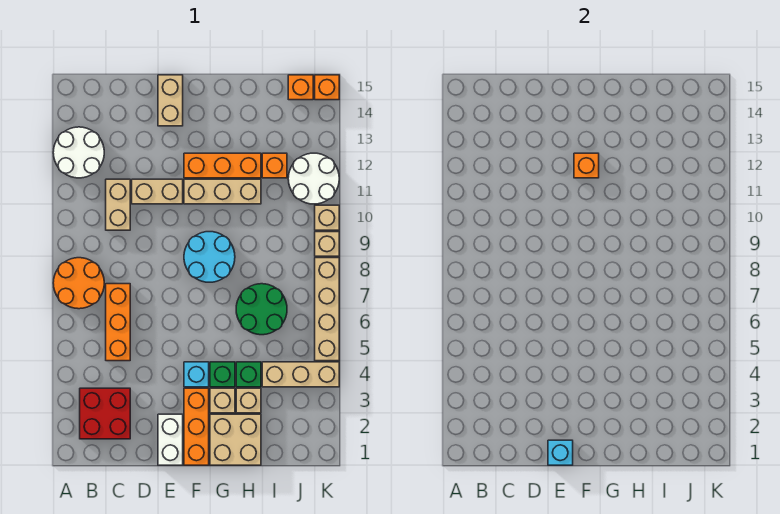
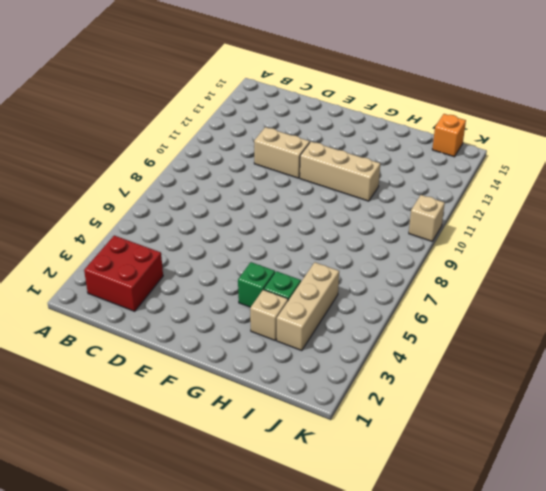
tan brick I3:I5 level 1 -> tan brick I4:K4 level 1
none -> orange round brick A7:B8 level 1
none -> white round brick A12:B13 level 1
none -> orange brick C5:C7 level 1

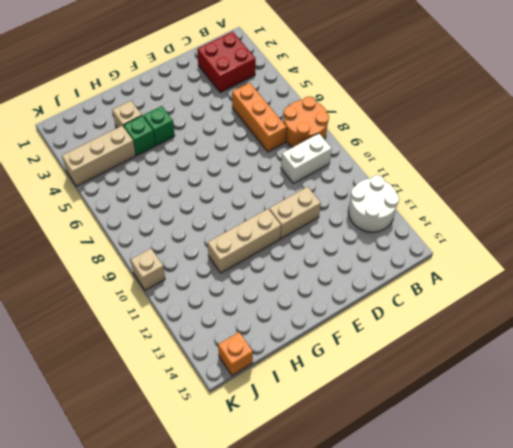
white brick B9:C9 level 1 -> white brick E1:E2 level 1
none -> tan brick C10:C11 level 1
none -> tan brick E14:E15 level 1
none -> orange brick F1:F3 level 1

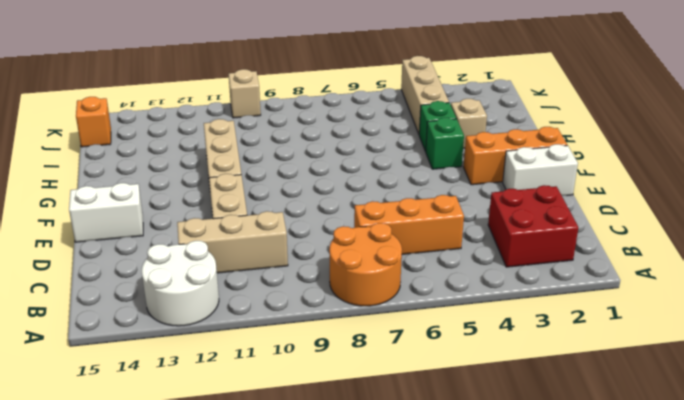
tan brick C10:C12 level 1 -> tan brick C10:C11 level 1
white brick E14:E15 level 1 -> tan brick E14:E15 level 1
none -> cyan brick F4 level 1
none -> cyan round brick F8:G9 level 1
none -> orange brick F12:H12 level 1

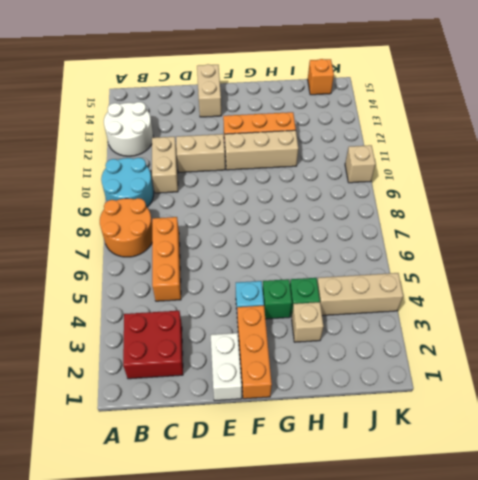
cyan round brick A9:B10 level 1 -> cyan round brick F8:G9 level 1
none -> tan brick G1:H2 level 1
none -> tan brick G3 level 1
none -> green round brick H6:I7 level 1

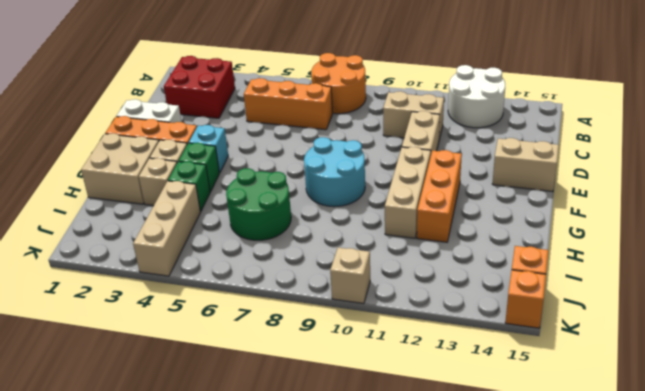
none -> orange brick I12 level 1
none -> white round brick J11:K12 level 1
none -> tan brick K5:K8 level 1

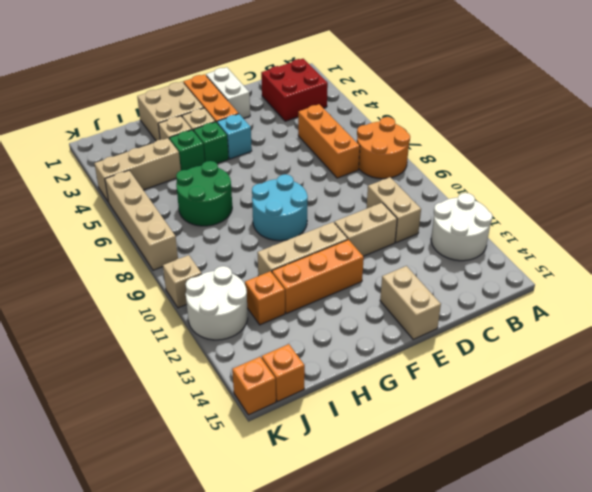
none -> tan brick K9 level 1
none -> cyan brick E1 level 2
none -> orange brick F12 level 2

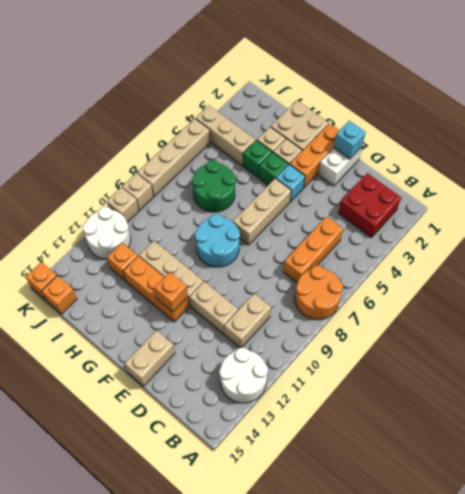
tan brick F5:F7 level 1 -> none

